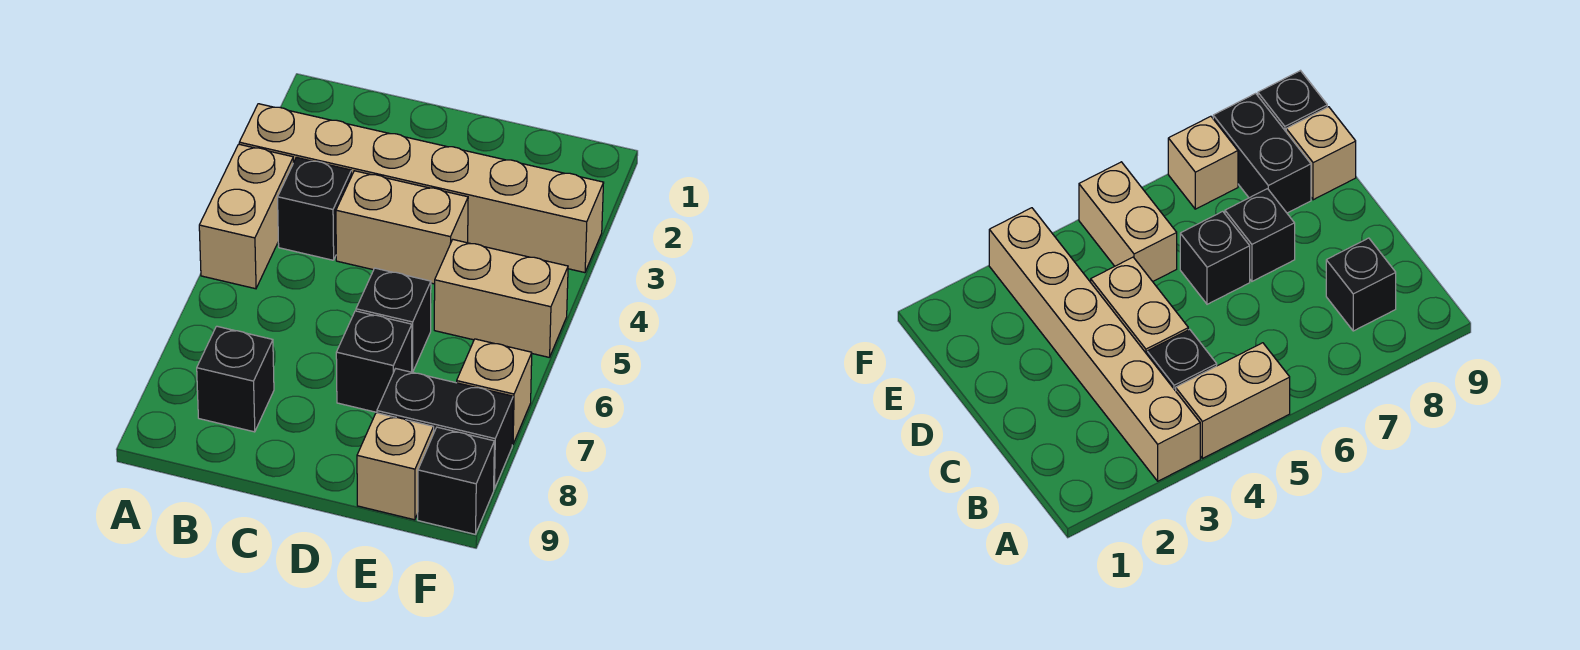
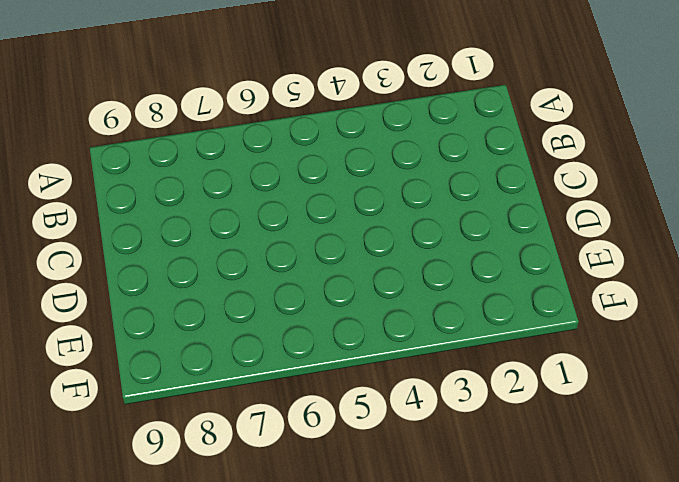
none -> tan brick A3:F3 level 1
none -> tan brick A4:A5 level 1
none -> black brick B4 level 1

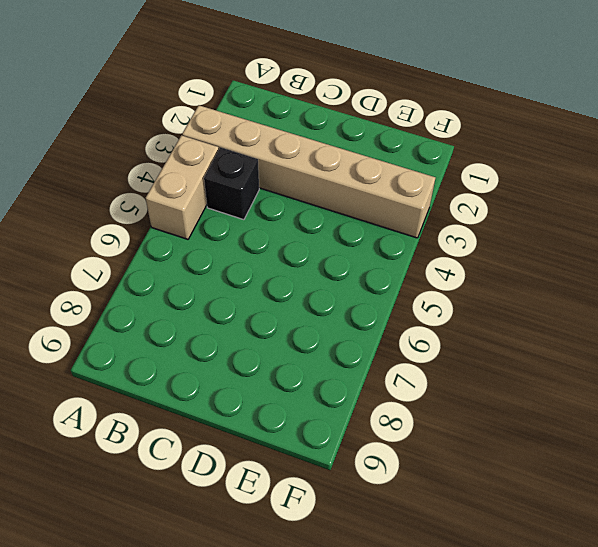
none -> black brick B8 level 1
none -> tan brick C4:D4 level 1
none -> black brick D6 level 1

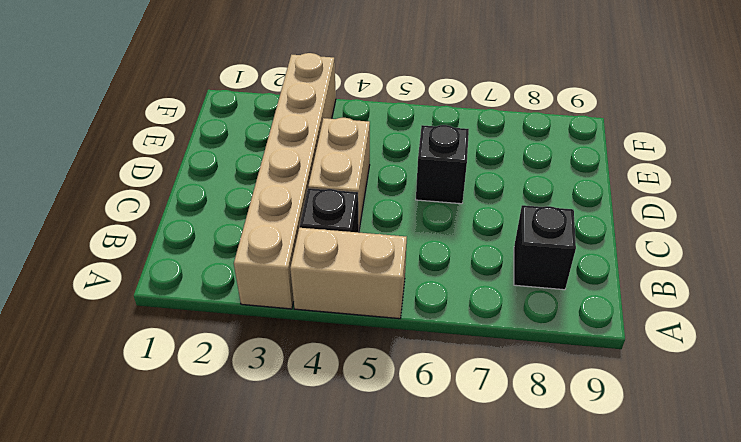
none -> black brick D7 level 1
none -> tan brick E5:F5 level 1
none -> black brick E8:F8 level 1

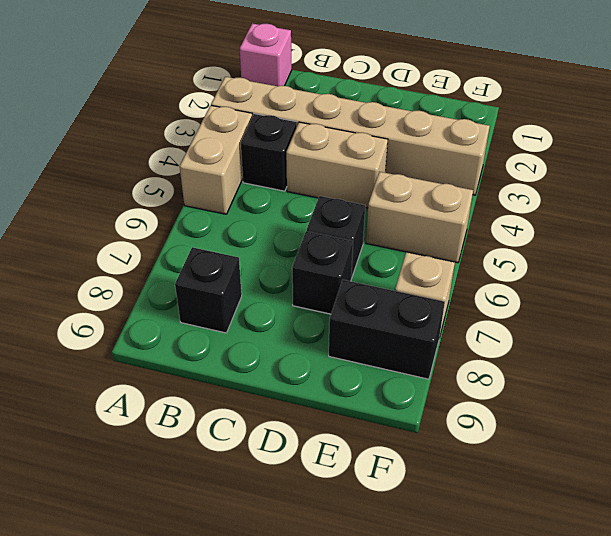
pink brick A1 level 1 -> none
none -> tan brick E9 level 1
none -> black brick F9 level 1

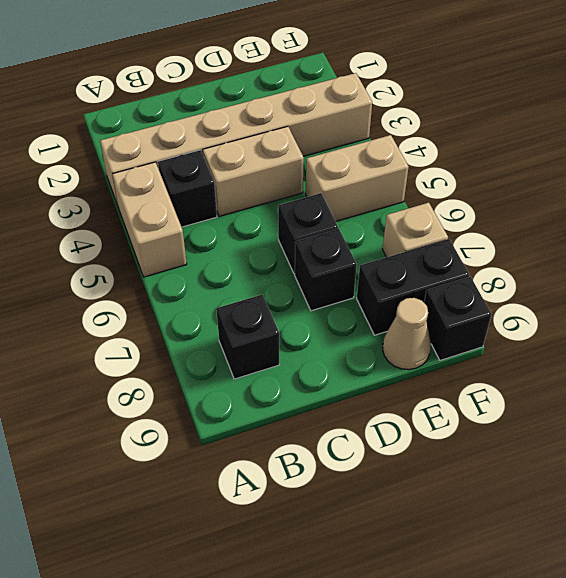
tan cone E9 level 1 -> tan brick E9 level 1

